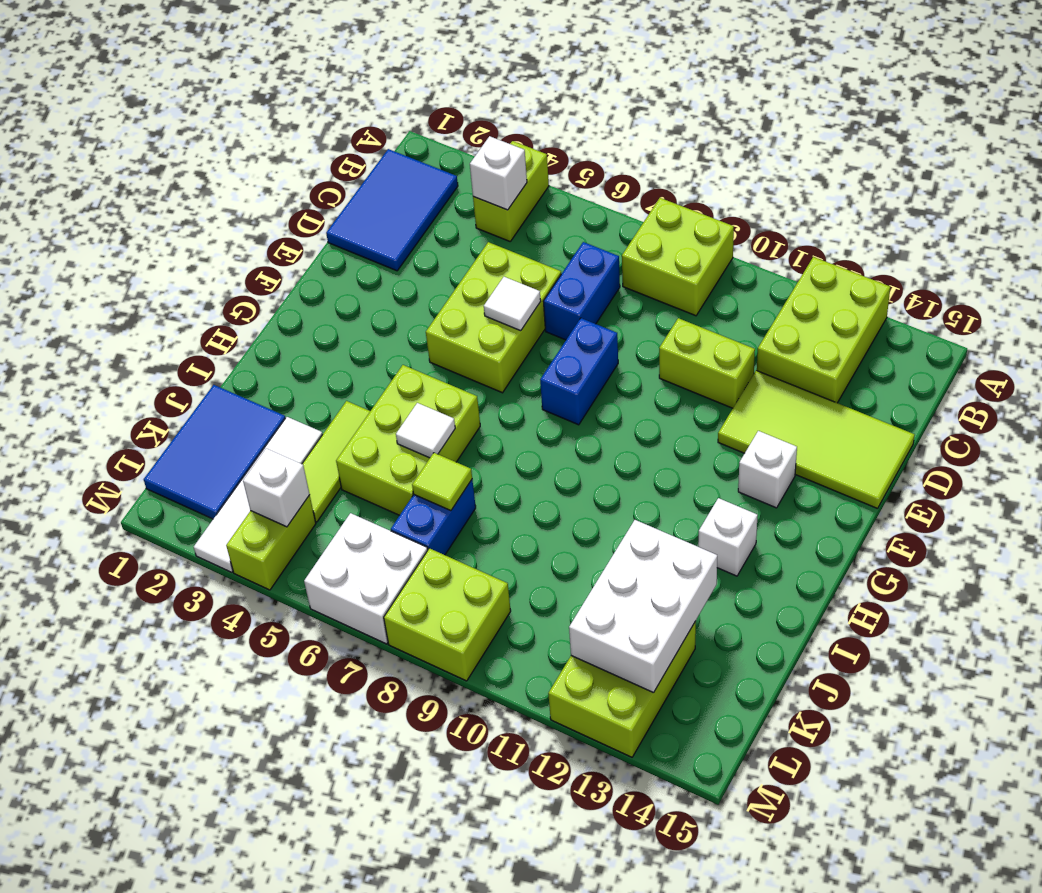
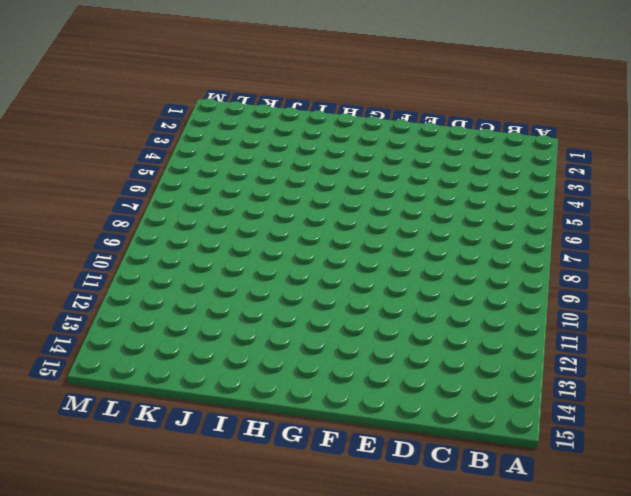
none -> lime brick A4:B4 level 1
none -> lime brick A8:B9 level 1
none -> lime brick A12:C13 level 1

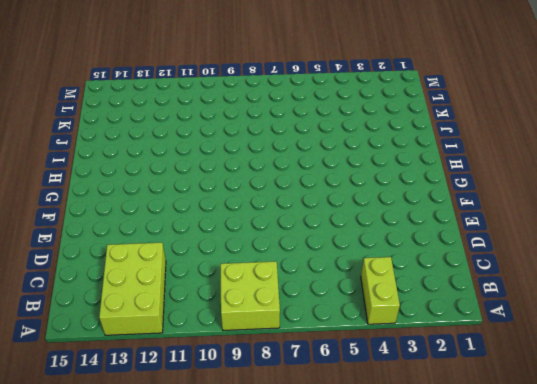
none -> blue tile B1:D2 level 1
none -> blue brick C7:D7 level 1
none -> lime brick D5:F6 level 1

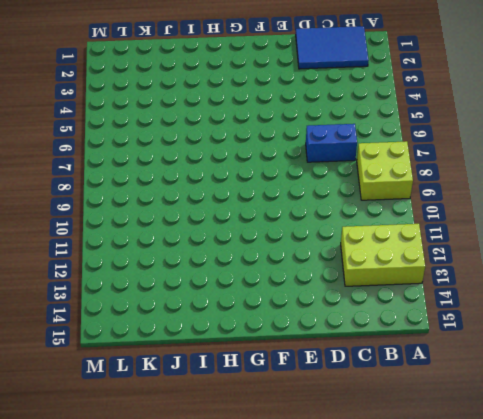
none -> lime brick A4:B4 level 1
none -> lime brick D5:F6 level 1
none -> lime brick D10:D11 level 1

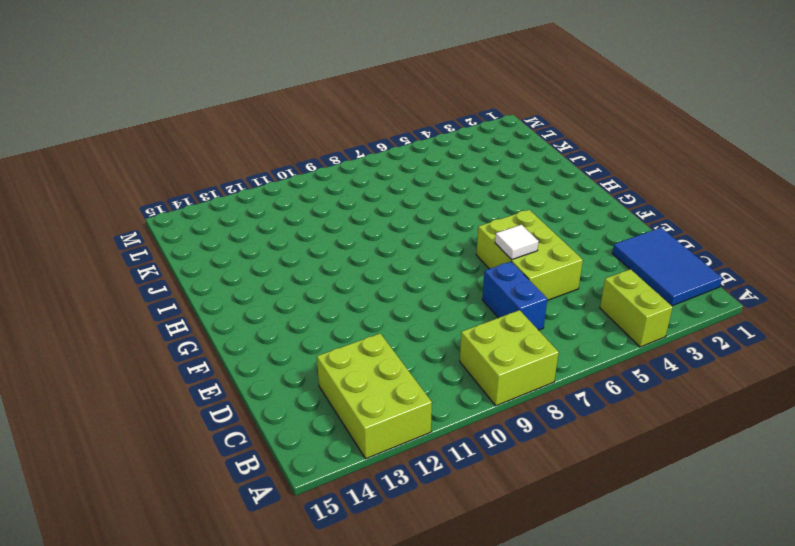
none -> lime brick D10:D11 level 1
none -> lime tile D12:E15 level 1
none -> blue brick E8:F8 level 1

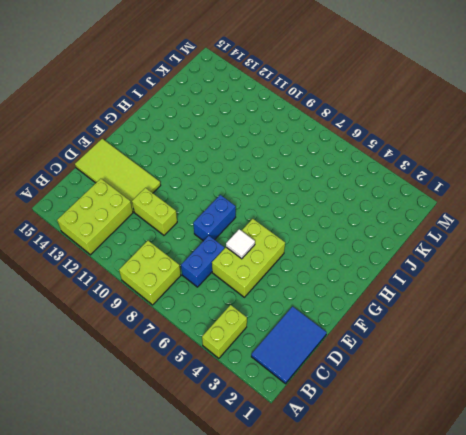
none -> white brick F13 level 1
none -> lime brick H5:J6 level 1
none -> white brick H13 level 1

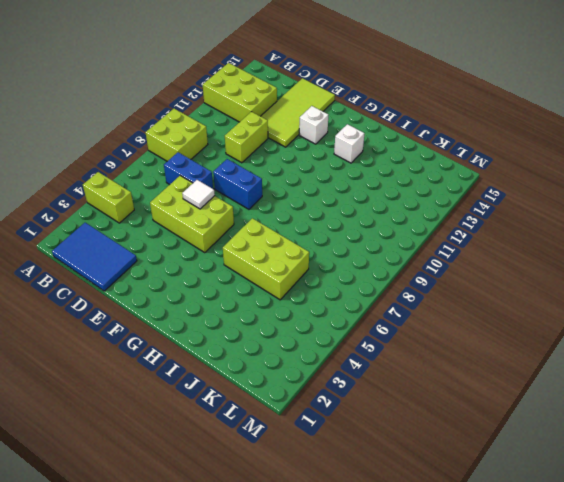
none -> lime tile I4:K4 level 1
none -> blue tile J1:L2 level 1
none -> white tile J3:M3 level 1

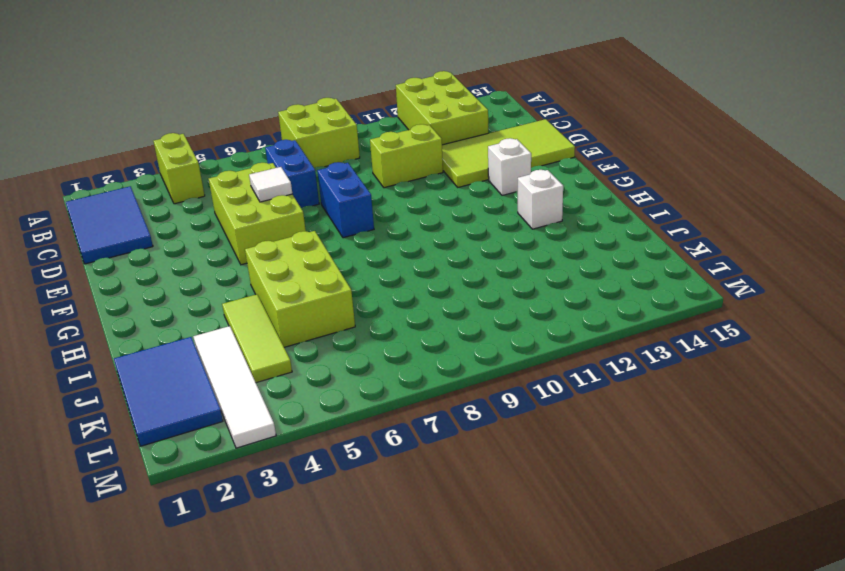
none -> blue brick J7:K7 level 1
none -> lime brick K12:M13 level 1
none -> lime brick L4:M4 level 1

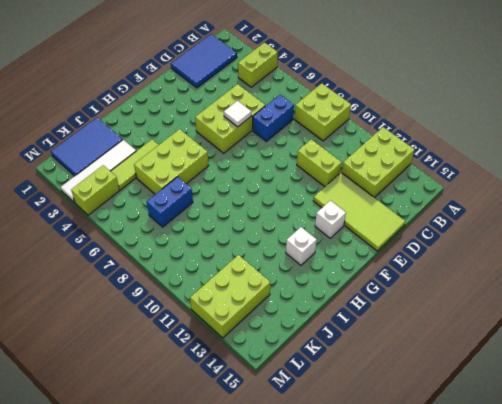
none -> blue brick E8:F8 level 1
none -> white brick L6:M7 level 1
none -> lime brick L8:M9 level 1

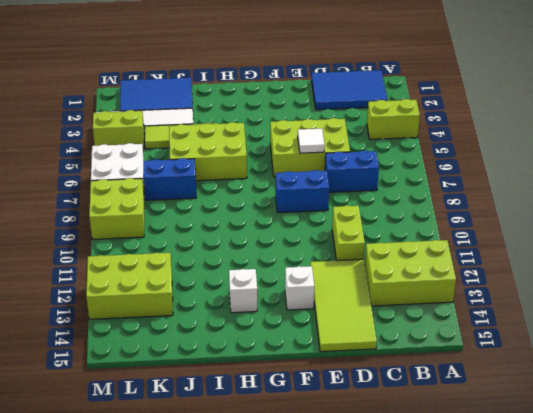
none -> lime brick A8:B9 level 1
none -> white brick B4 level 2
none -> white tile I6 level 2

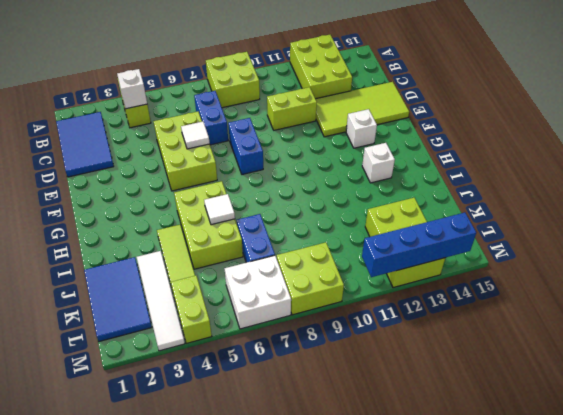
blue brick M11:M14 level 2 -> none
none -> lime tile J7 level 2
none -> white brick J12:L13 level 2
none -> white brick L4 level 2

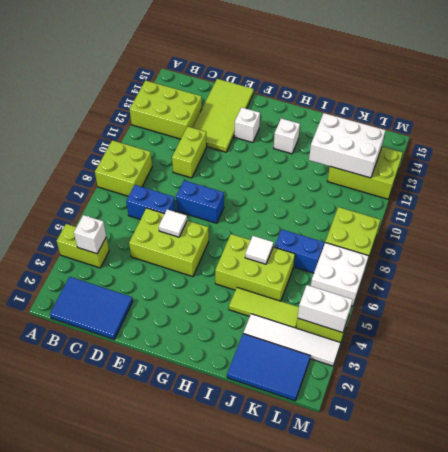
white brick L4:M4 level 2 -> white brick L4 level 2
none -> lime tile J7 level 2

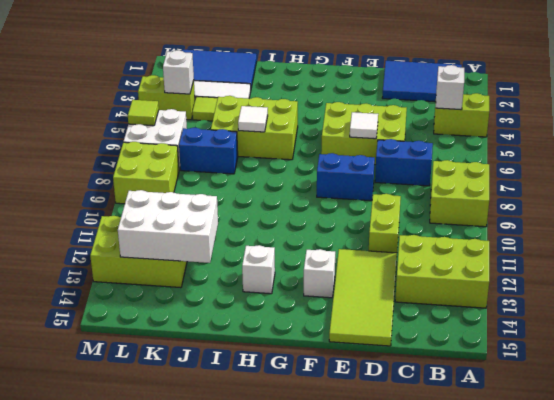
lime tile M6 level 2 -> lime tile J7 level 2

